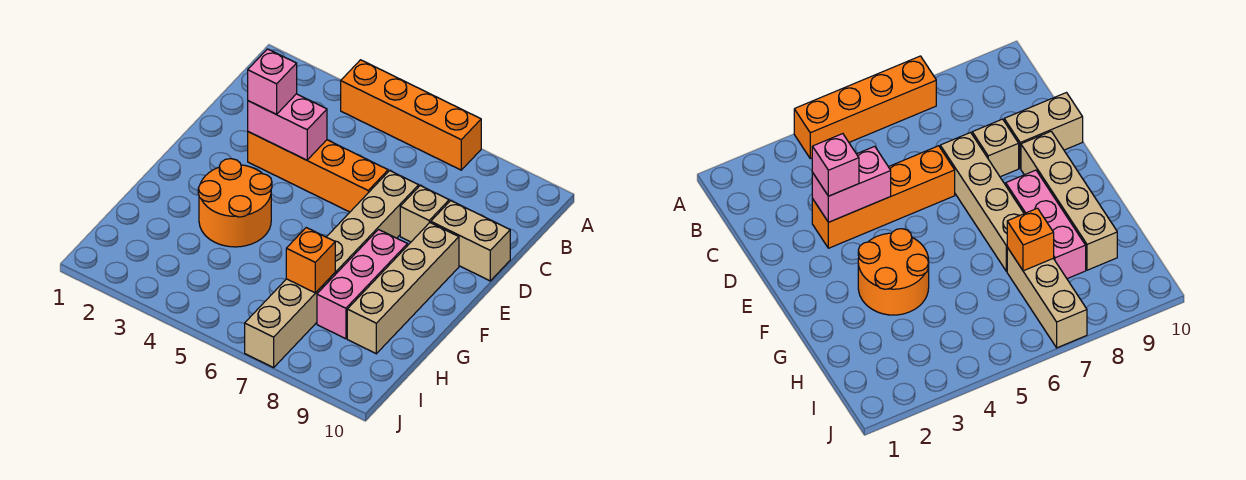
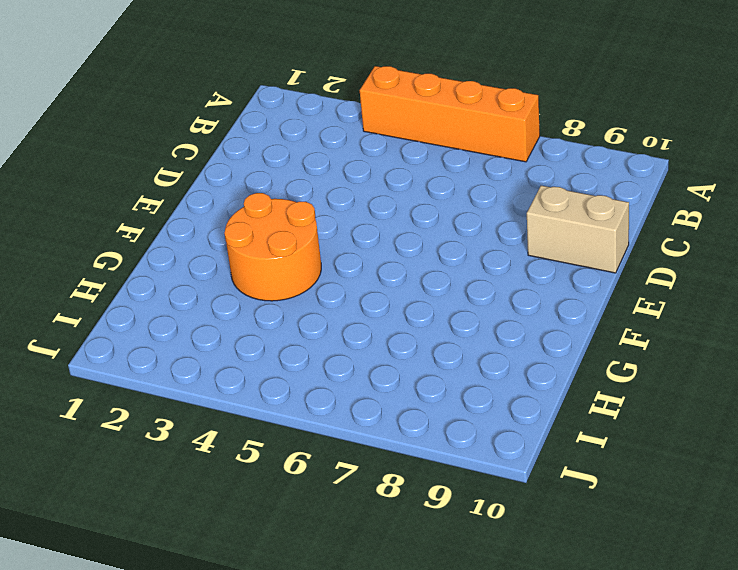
none -> orange brick D3:D6 level 1
none -> tan brick D7:G7 level 1
none -> tan brick D8 level 1

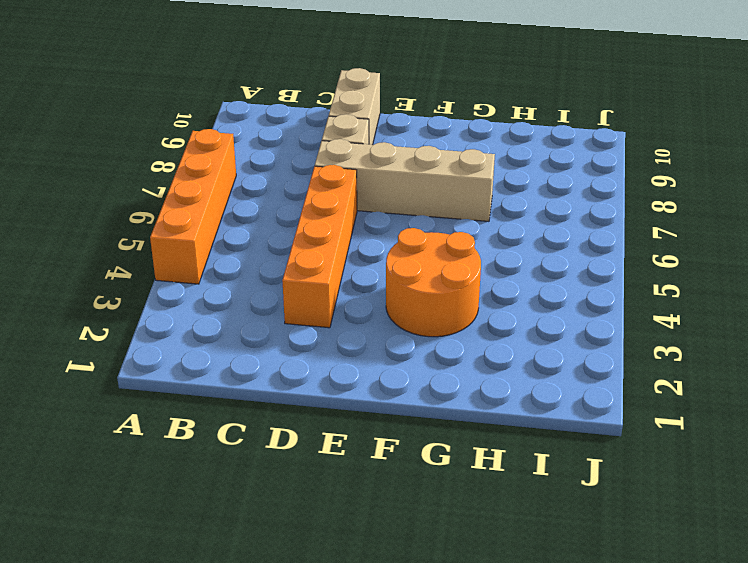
none -> tan brick E9:H9 level 1
none -> pink brick F8:H8 level 1
none -> tan brick H7:J7 level 1

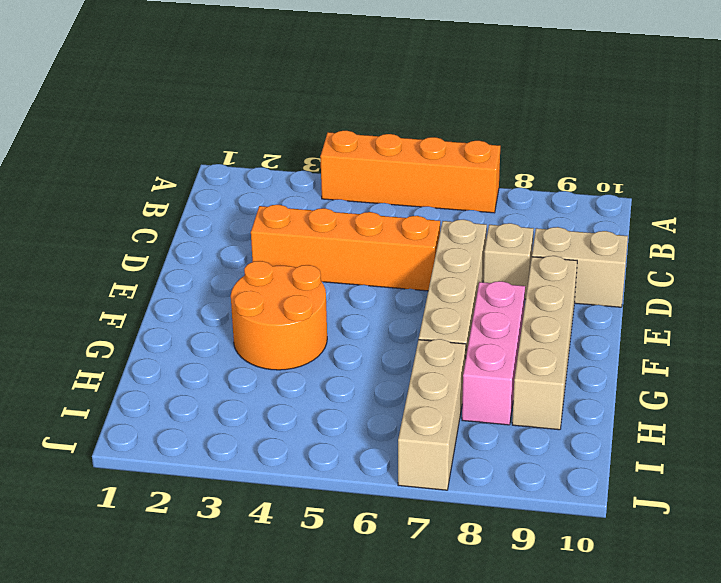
none -> pink brick D3:D4 level 2
none -> orange brick H7 level 2
none -> pink brick D3 level 3

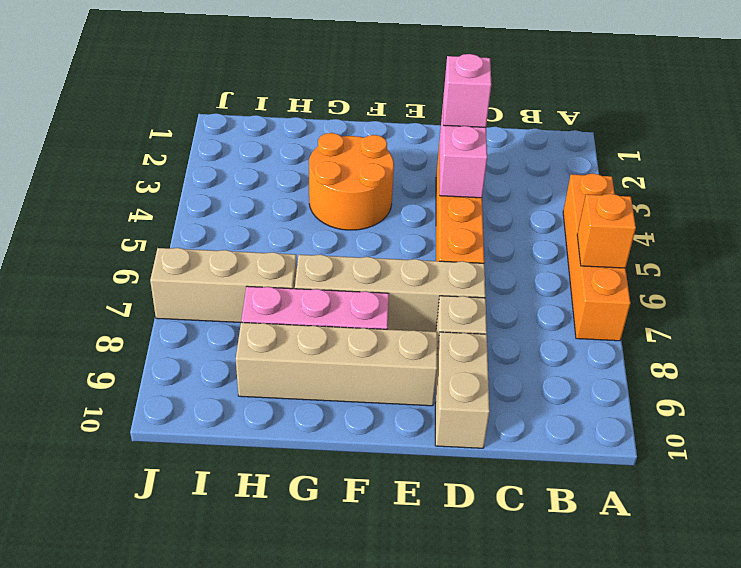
orange brick A6 level 2 -> orange brick H7 level 2

